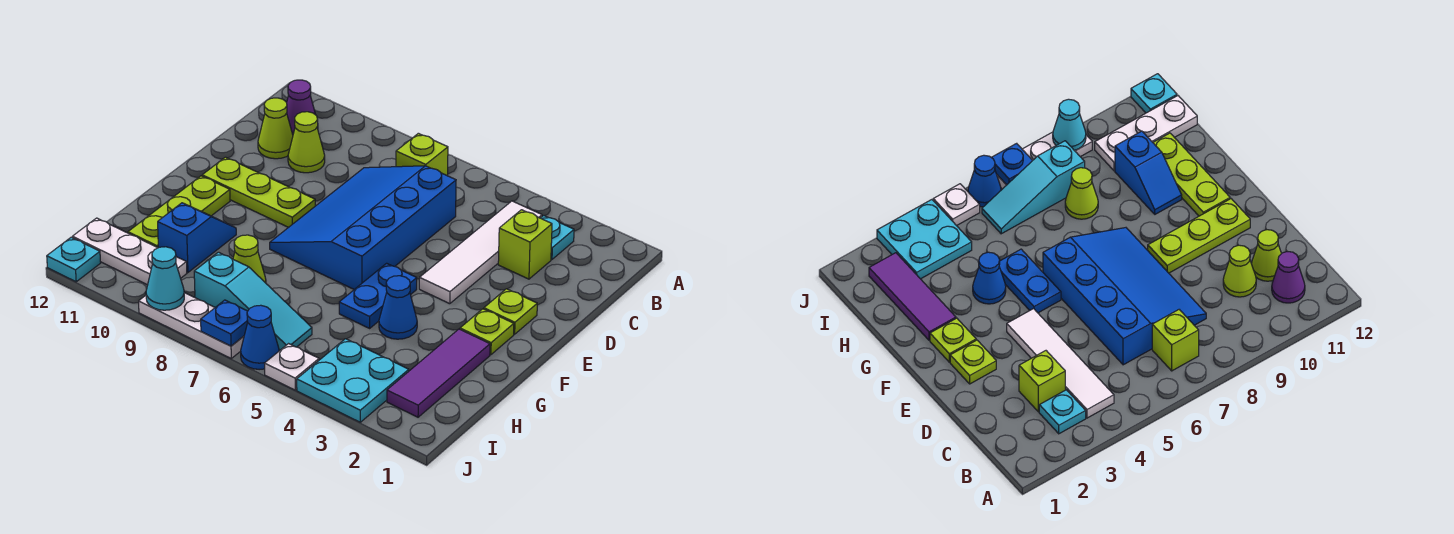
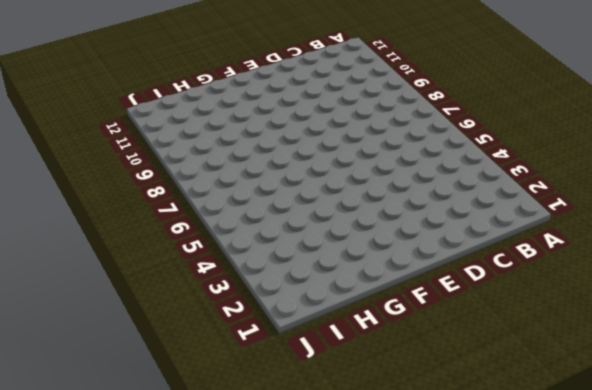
none -> cyan plate B3 level 1
none -> white tile B4:E4 level 1
none -> lime brick B7 level 1

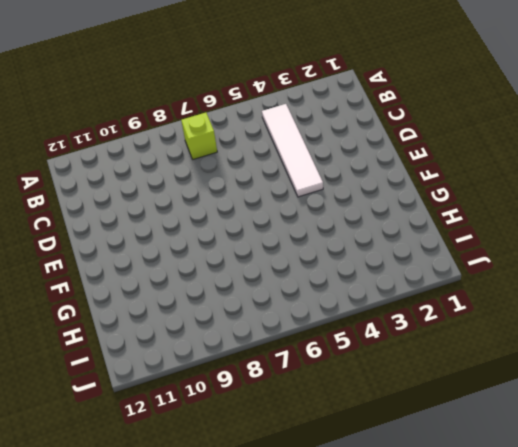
none -> cyan plate B3 level 1
none -> purple cone B11 level 1
none -> lime brick C3 level 1

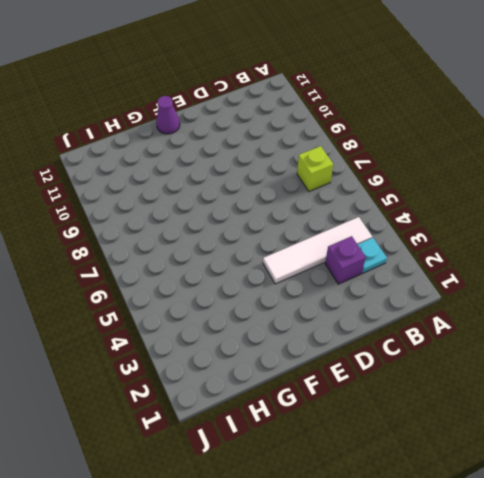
purple brick C3 level 1 -> lime brick C3 level 1
purple cone F12 level 1 -> purple cone B11 level 1
none -> blue slope C6:F8 level 1 top 6
none -> lime cone C10 level 1
none -> lime cone C11 level 1

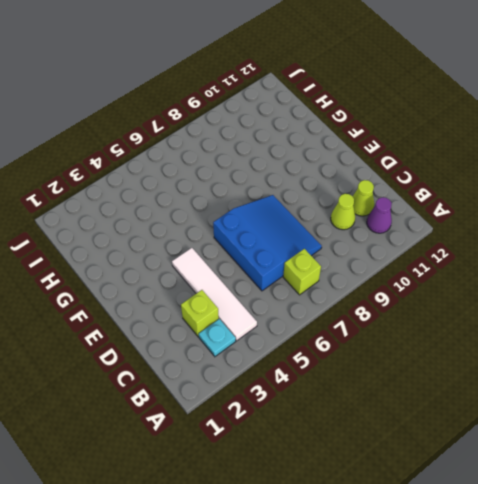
blue slope C6:E8 level 1 top 6 -> blue slope C6:F8 level 1 top 6
none -> lime plate E2 level 1
none -> lime plate E9:E11 level 1
none -> lime plate F2 level 1

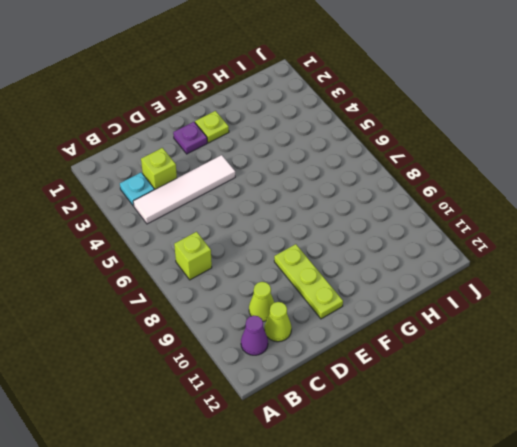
purple plate E2 level 1 -> lime plate E2 level 1
none -> blue slope C6:F8 level 1 top 6
none -> blue plate F5:G5 level 1
none -> lime plate F11:H11 level 1

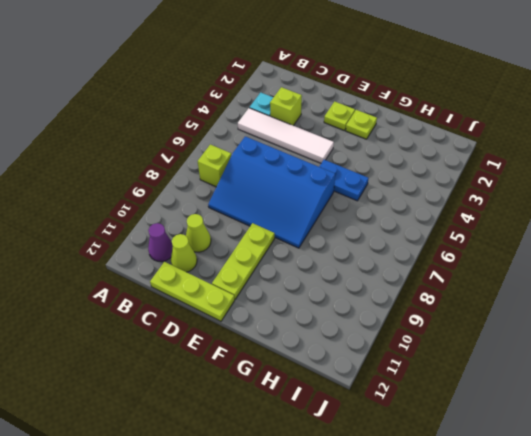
lime plate C12:E12 level 1 -> lime plate F11:H11 level 1
none -> purple tile G2:I2 level 1
none -> blue cone G4 level 1
none -> blue slope G10:H10 level 1 top H

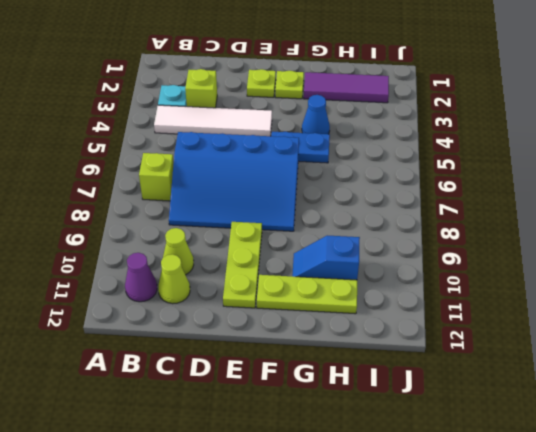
none -> lime cone H8 level 1
none -> cyan plate I3:J4 level 1
none -> cyan slope I6:I8 level 1 top 8

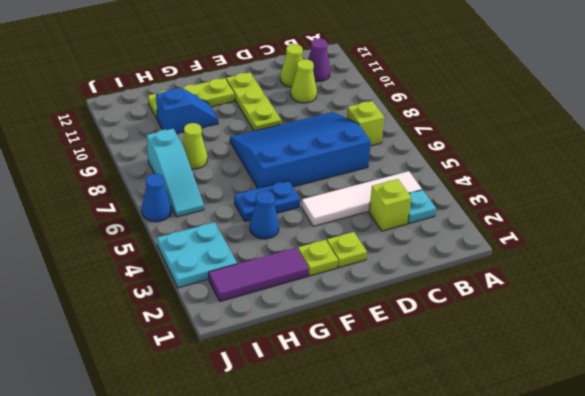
none -> white plate I10:I12 level 1
none -> white plate J5 level 1
none -> white plate J7:J9 level 1

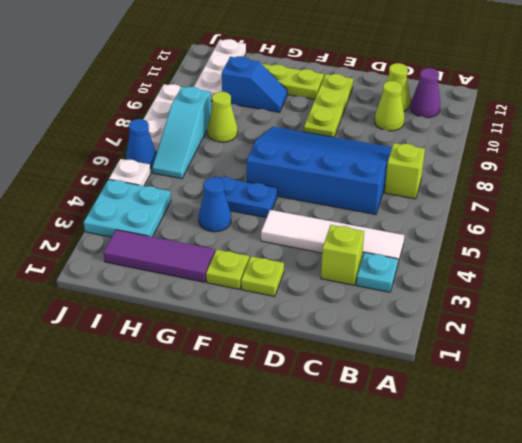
none -> cyan plate J12 level 1
none -> blue plate J7 level 2
none -> cyan cone J9 level 2

